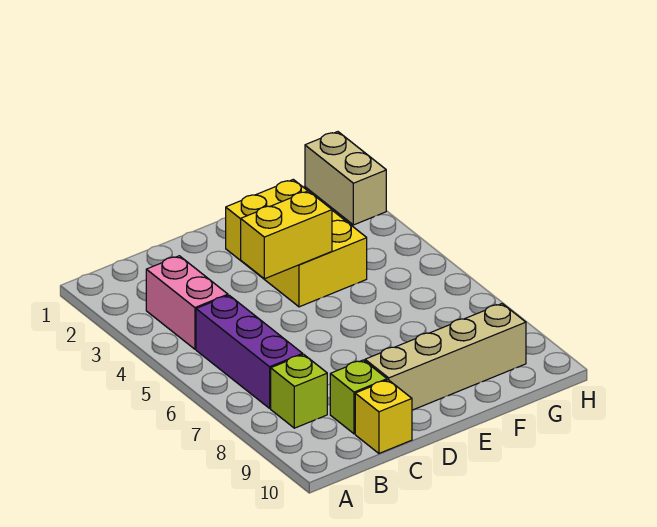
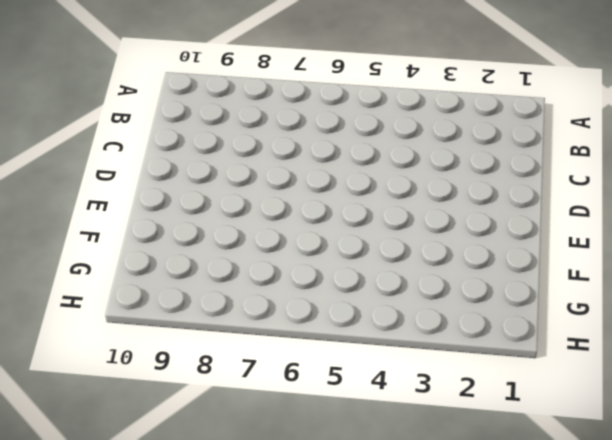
none -> pink brick B3:B4 level 1
none -> purple brick B5:B7 level 1

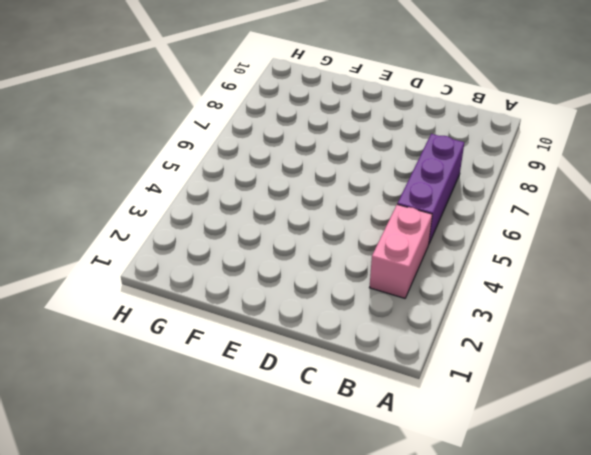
none -> lime brick B8 level 1
none -> lime brick C9 level 1

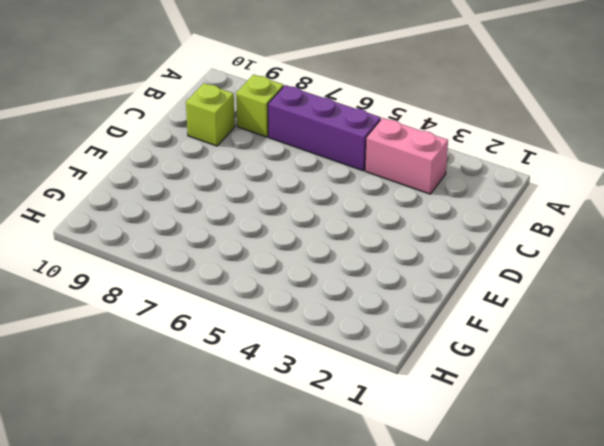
none -> yellow brick C10 level 1
none -> tan brick D9:G9 level 1

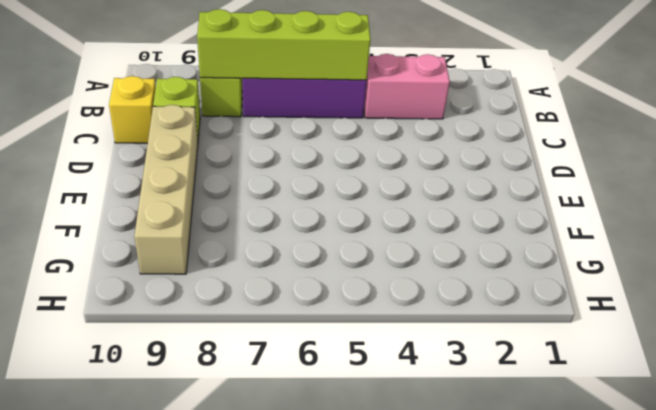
lime brick B5:B8 level 2 -> none
none -> yellow brick E2:F4 level 1
none -> tan brick H1:H2 level 1

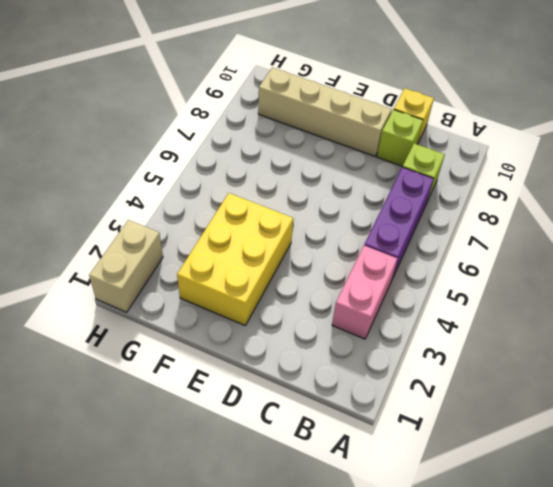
none -> yellow brick D4:E4 level 2

